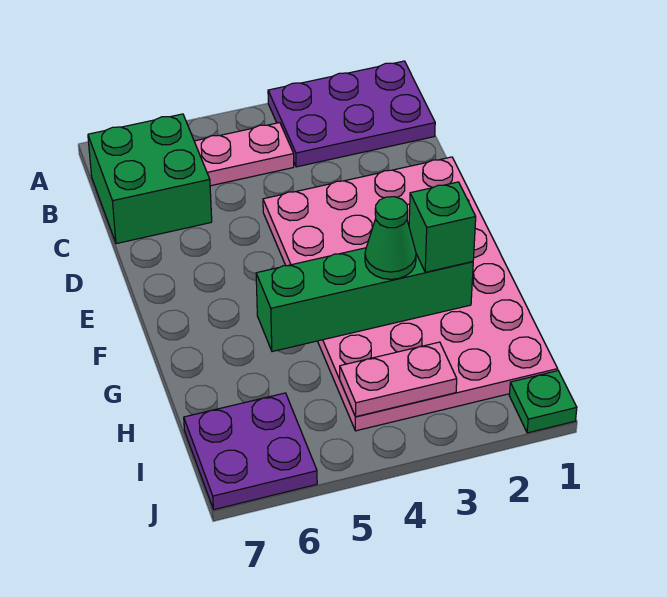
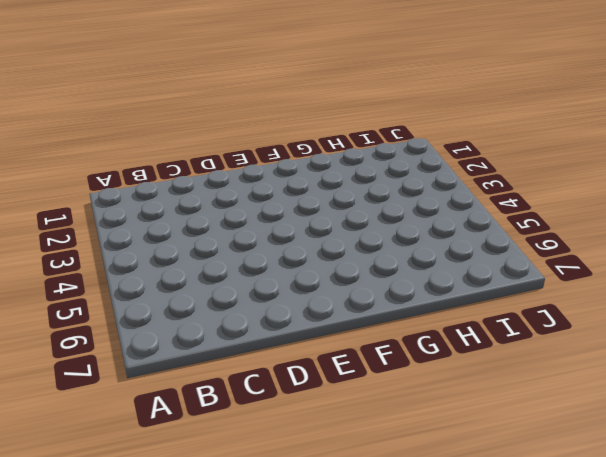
none -> purple plate A1:B3 level 1
none -> pink plate B4:B5 level 1

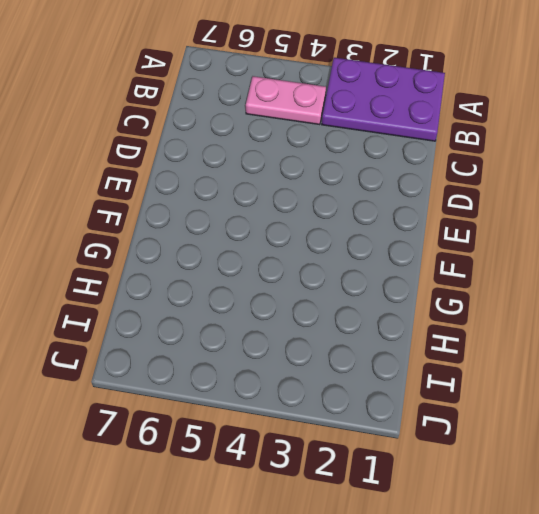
none -> green brick B6:C7 level 1
none -> pink plate D1:I4 level 1

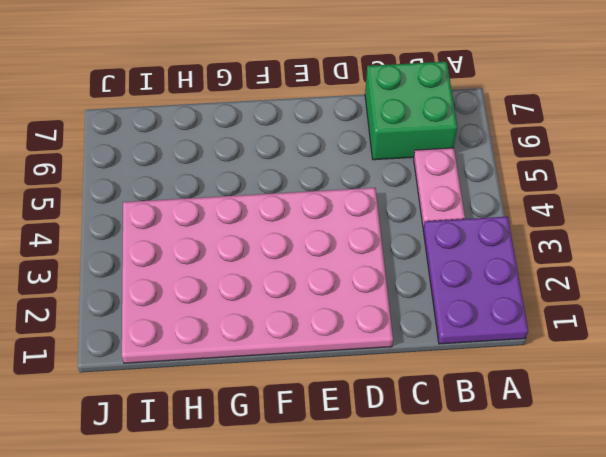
none -> purple plate I6:J7 level 1
none -> green plate J1 level 1

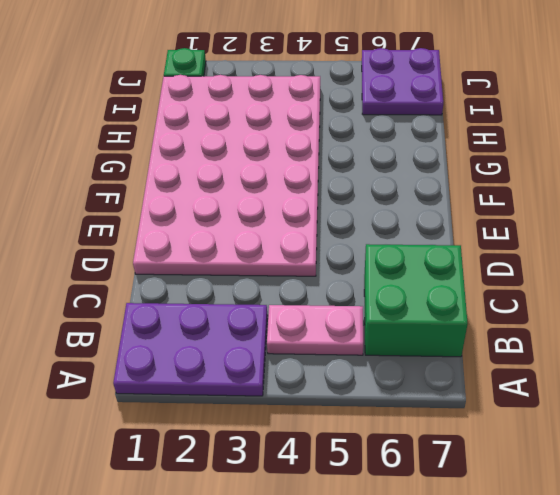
none -> green brick G2:G5 level 2
none -> pink plate I3:I4 level 2

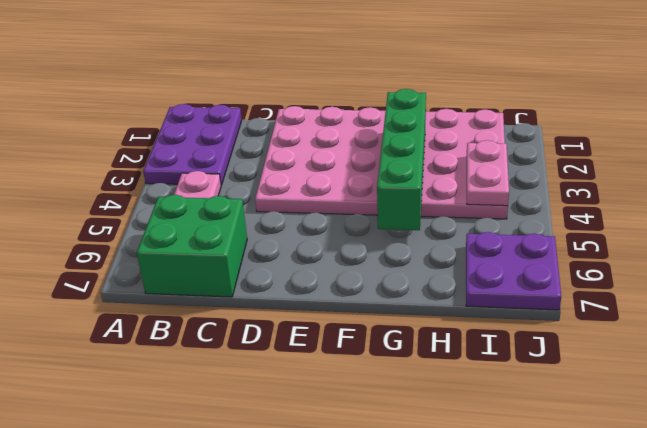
none -> green plate J1 level 1
none -> green brick G2 level 3

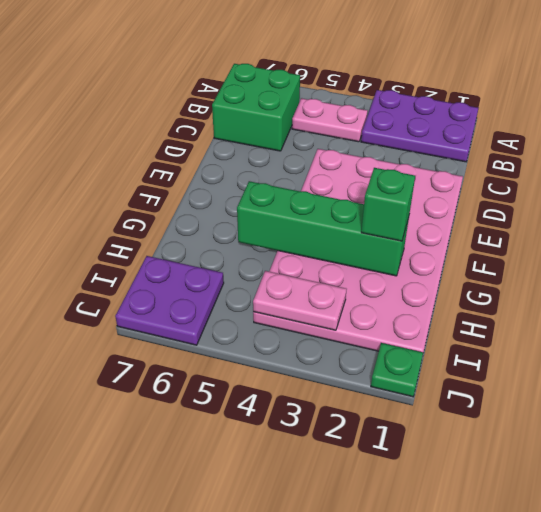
none -> green cone G3 level 3

